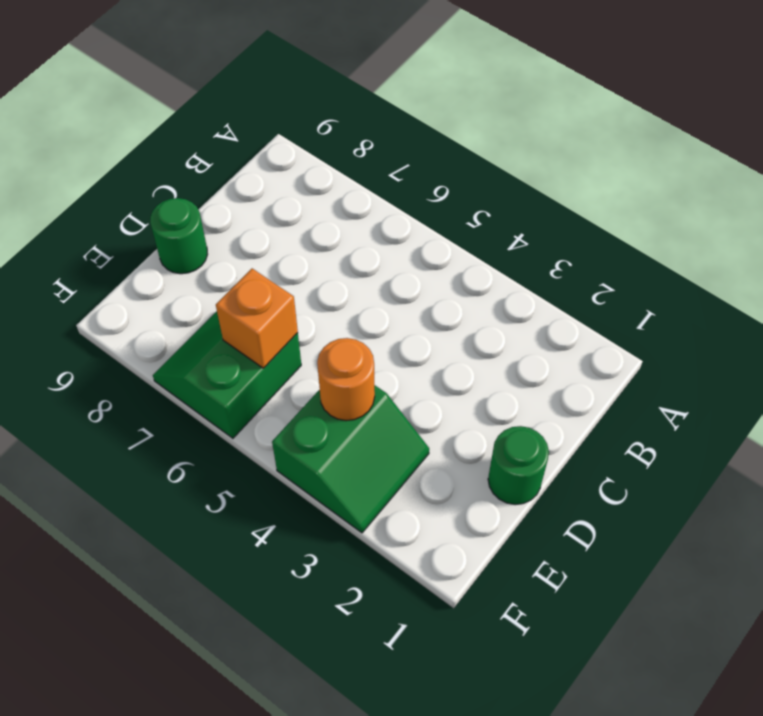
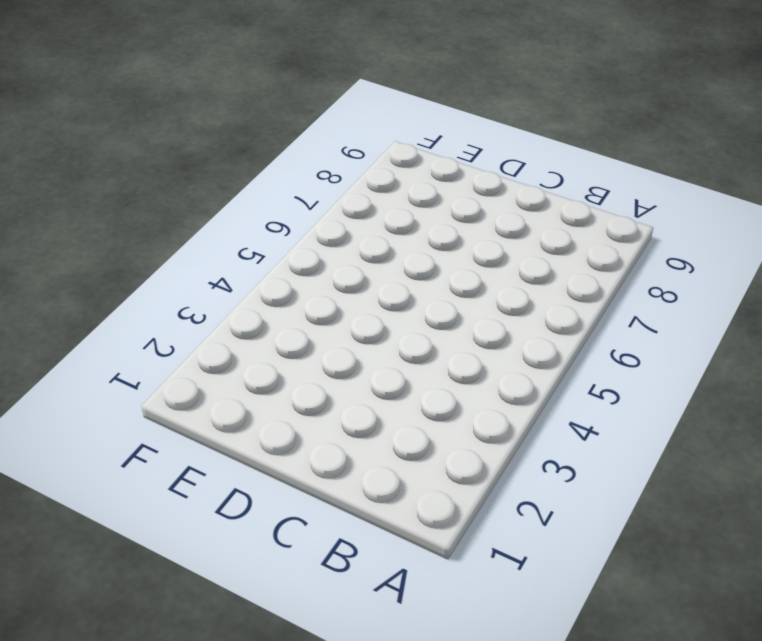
none -> green round brick D1 level 1
none -> green round brick D9 level 1

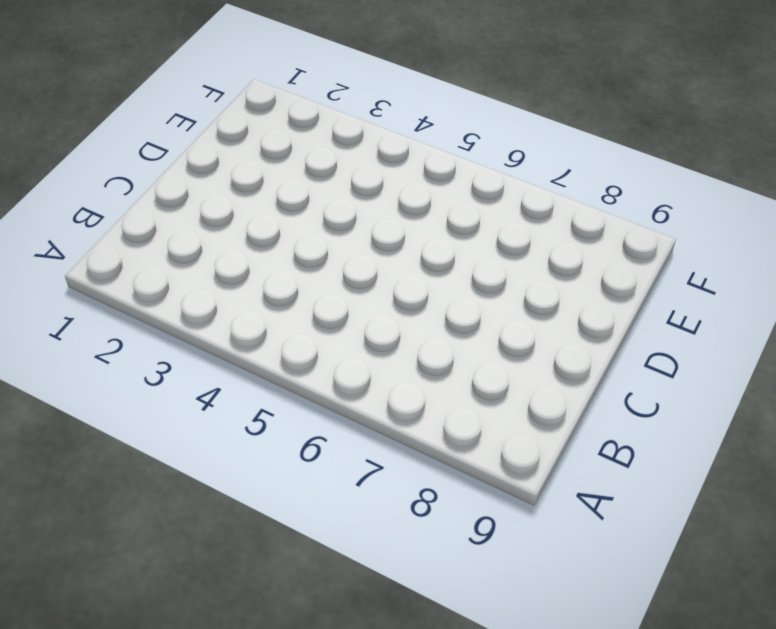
none -> green round brick D1 level 1
none -> green round brick D9 level 1

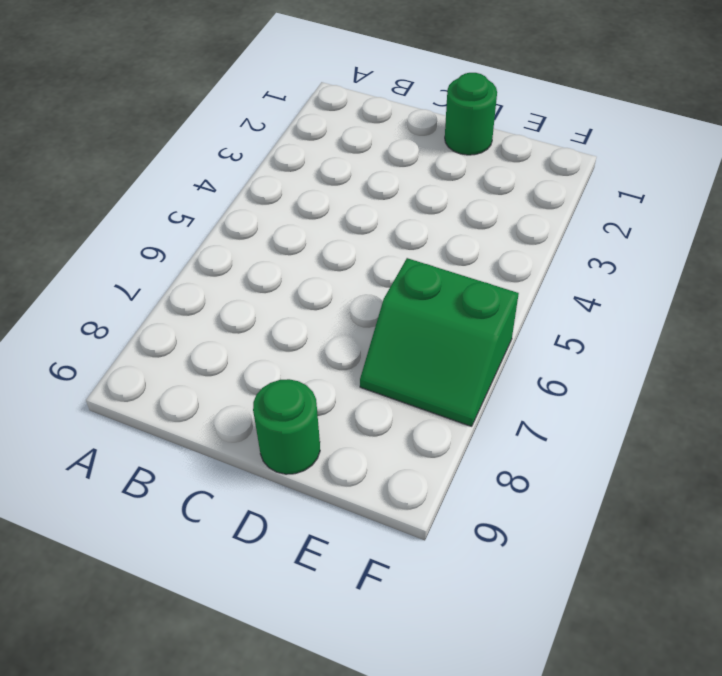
none -> green slope E3:F4 level 1 top 4
none -> orange round brick E4 level 2

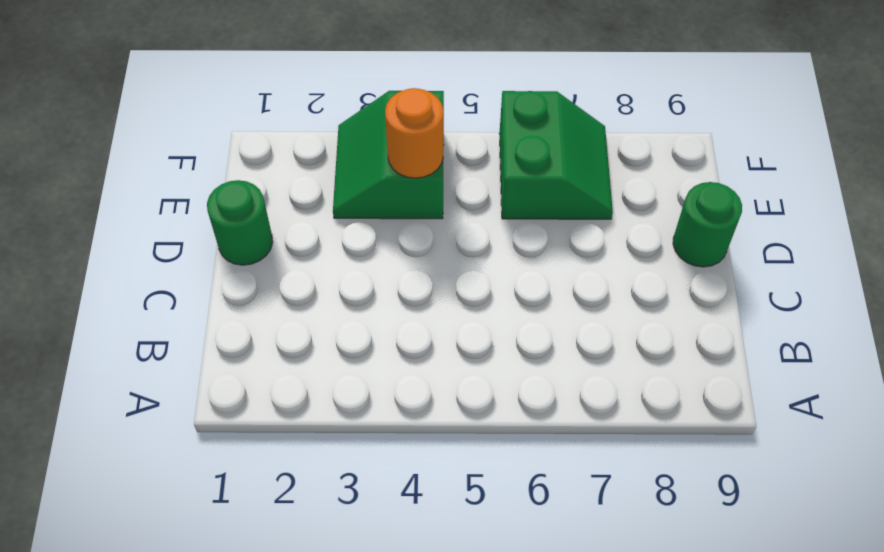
none -> orange brick E6 level 2

